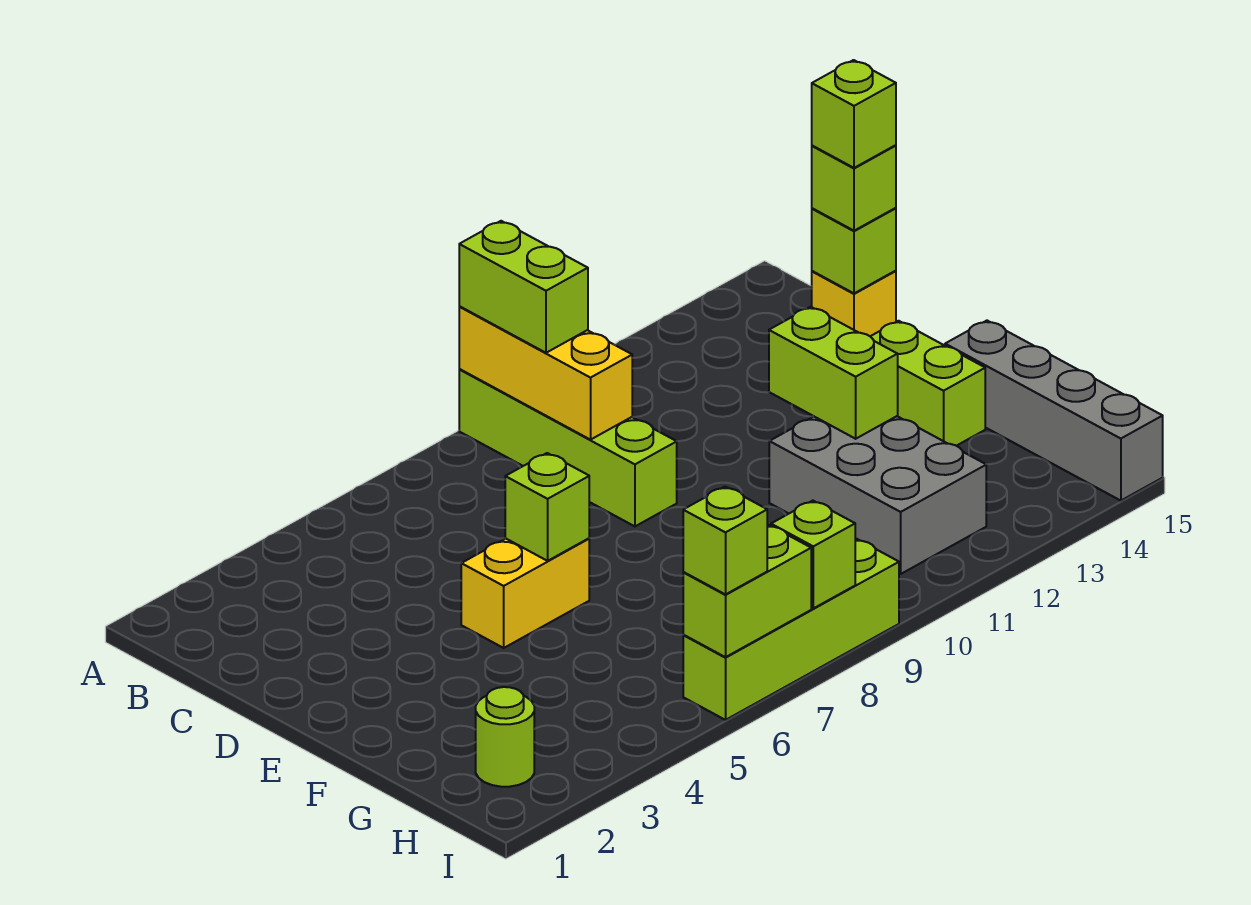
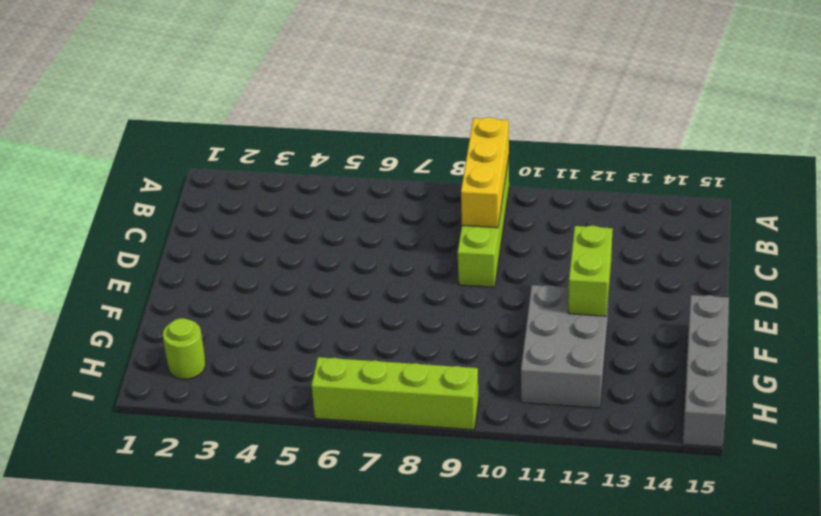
none -> yellow brick C15 level 1
none -> yellow brick E5:E6 level 1
none -> lime brick E14:F14 level 1

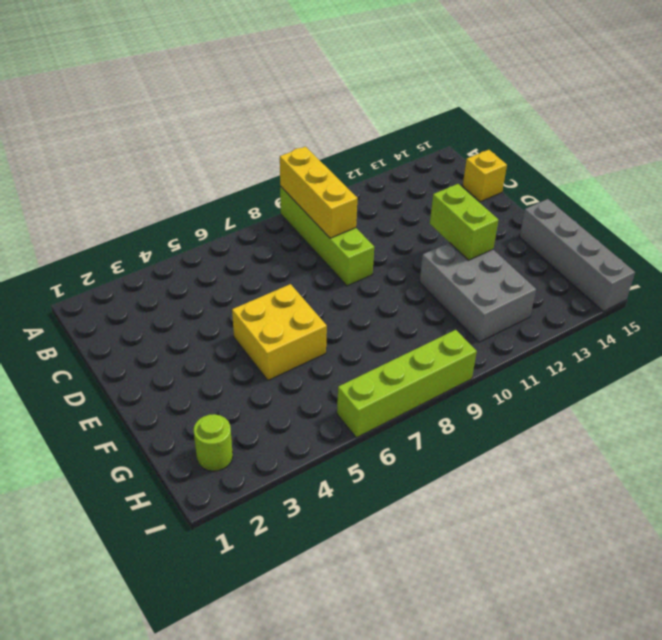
yellow brick E5:F6 level 1 -> yellow brick E5:E6 level 1
none -> lime brick E14:F14 level 1
none -> lime brick C15 level 2
none -> lime brick E6 level 2

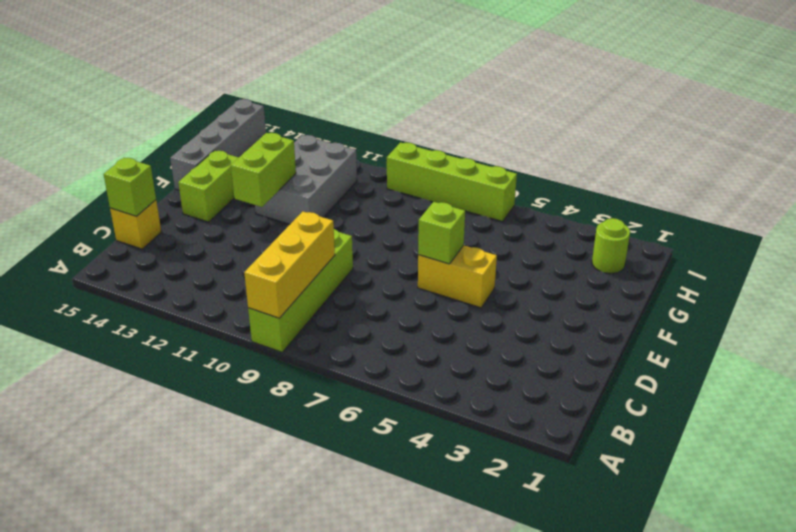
none -> lime brick I6:I7 level 2
none -> lime brick I8 level 2
none -> lime brick A9:B9 level 3

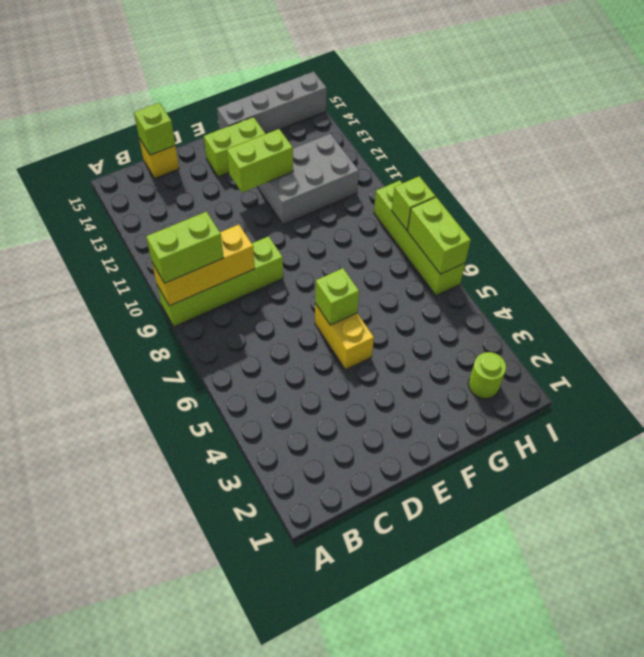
none -> lime brick C15 level 3
none -> lime brick I6 level 3
none -> lime brick C15 level 4

